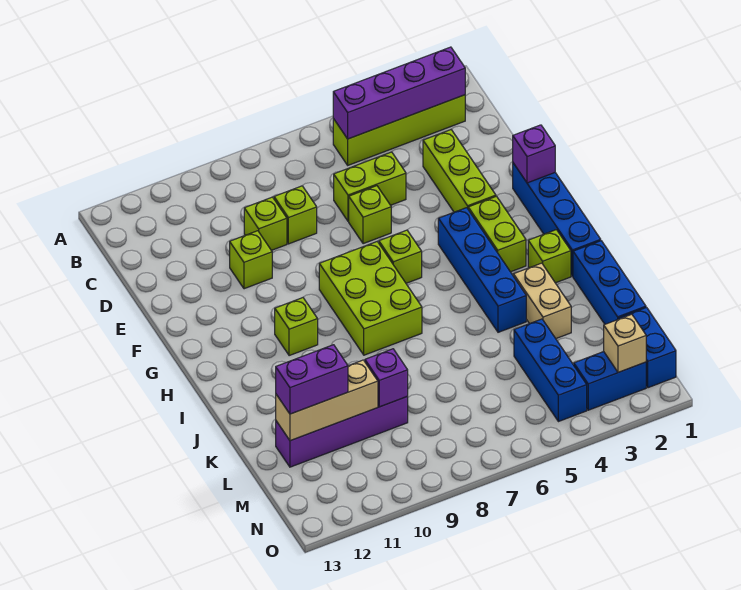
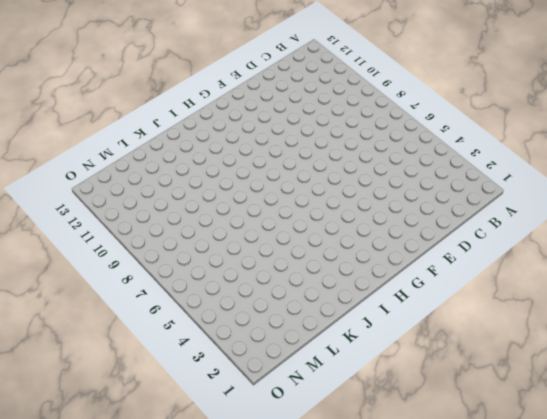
none -> lime brick B2:B5 level 1
none -> lime brick D3:F3 level 1
none -> lime brick D5:D6 level 1

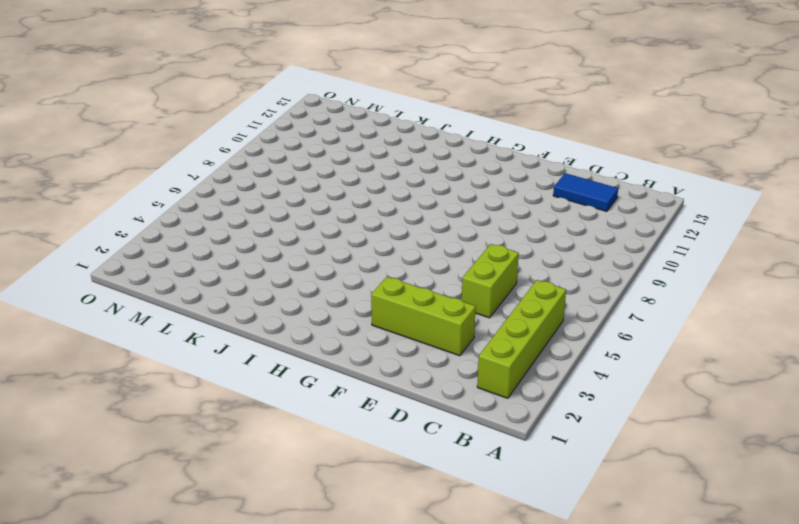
blue tile C12:D12 level 1 -> none
none -> lime brick D8 level 1
none -> lime brick D9 level 1
none -> lime brick E6 level 1

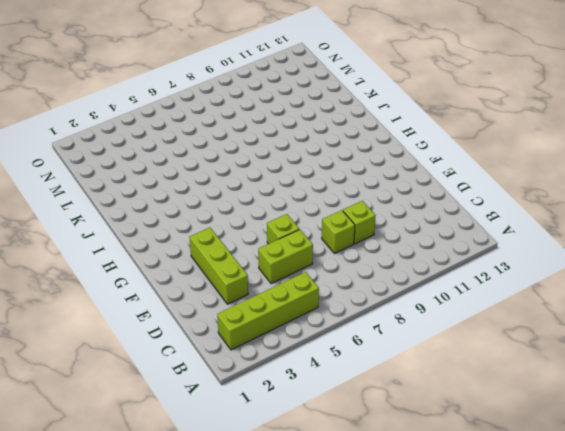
none -> lime brick E10 level 1
none -> blue brick F1:I1 level 1
none -> lime brick G3:H3 level 1

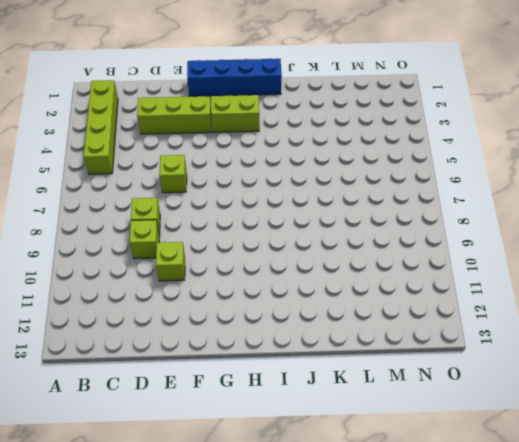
none -> lime brick D5:D6 level 1
none -> blue brick G4:J4 level 1
none -> lime brick G6 level 1

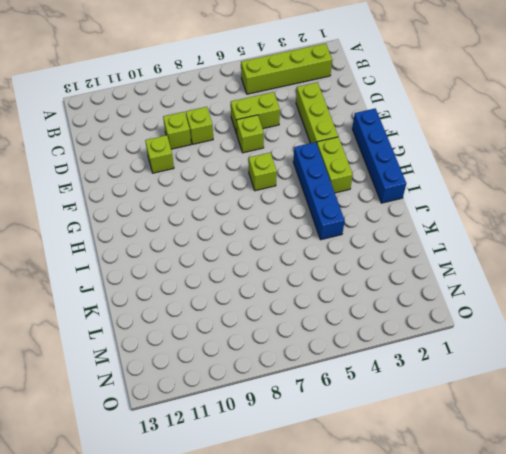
none -> lime brick G7:I8 level 1
none -> lime brick H10 level 1
none -> lime brick I2 level 1

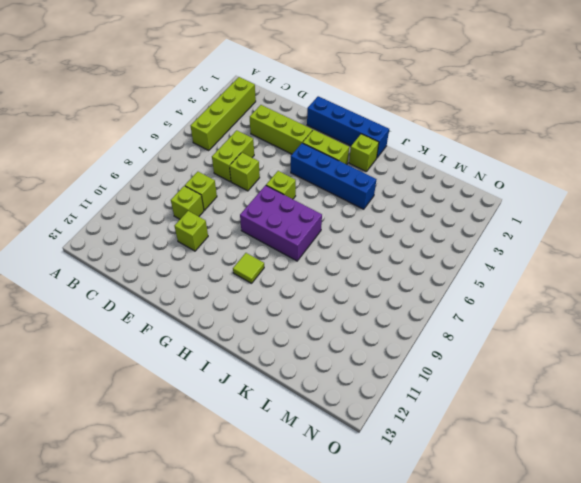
purple brick G7:I8 level 1 -> lime brick G7:I8 level 1
lime tile H10 level 1 -> lime brick H10 level 1
none -> blue brick J1:L1 level 1
none -> tan brick J3:K3 level 1
none -> blue brick L4:N4 level 1

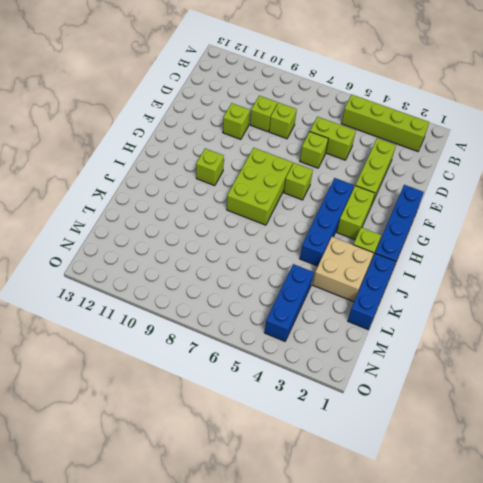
tan brick J2:K3 level 1 -> tan brick J3:K3 level 1
none -> purple brick L9:L12 level 1
none -> blue brick M1:N1 level 1
none -> blue brick N2:N3 level 1

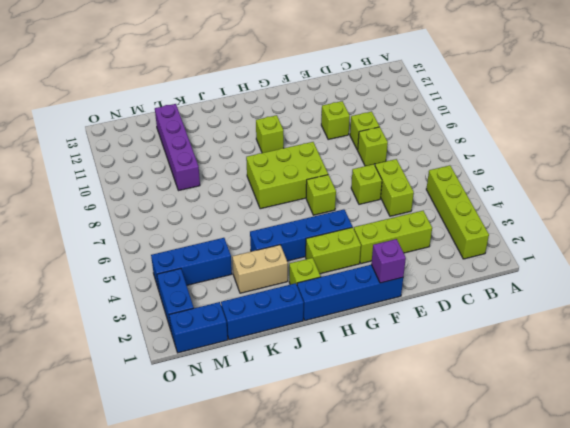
none -> purple brick B2:B5 level 2
none -> purple brick L9 level 2
none -> tan brick L10:L12 level 2

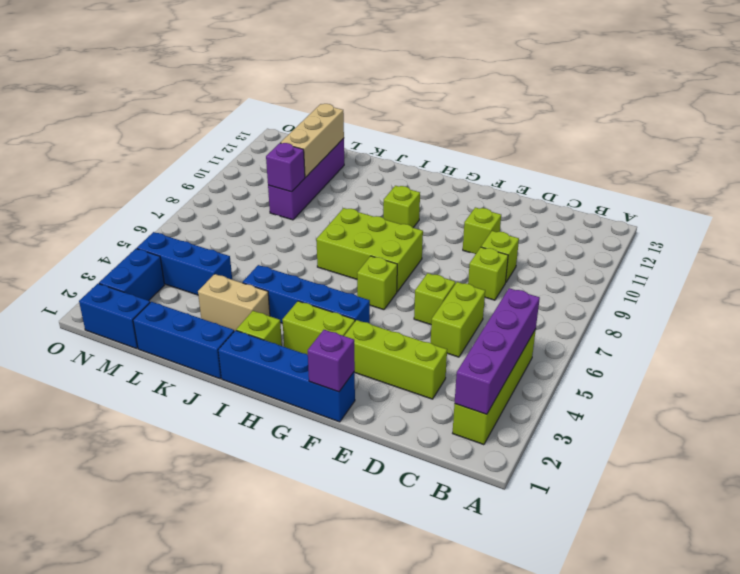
none -> tan brick N2 level 2
none -> purple brick L11:L12 level 3

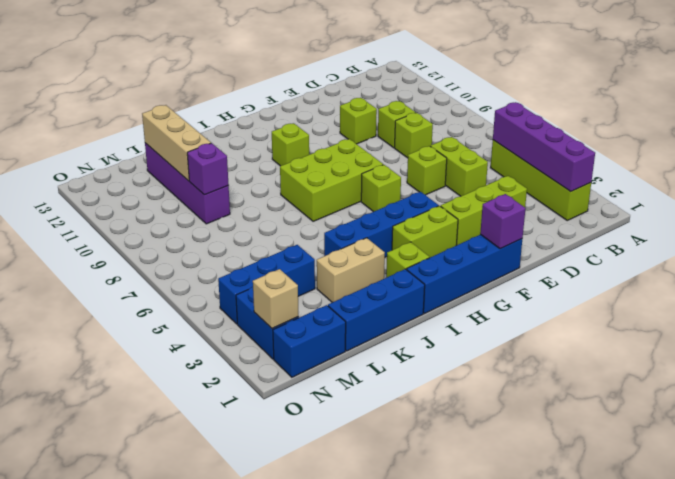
none -> purple brick L11:L12 level 3

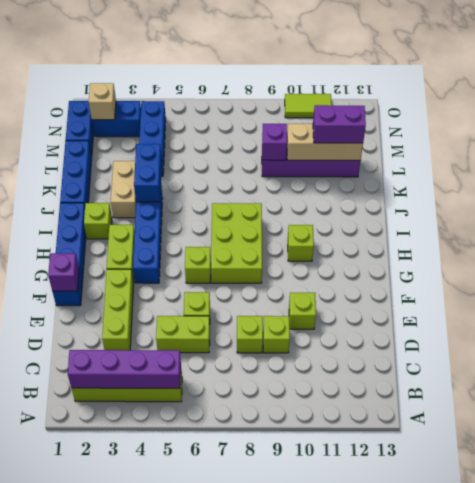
blue brick J4:K4 level 2 -> none
lime tile O10:O11 level 1 -> none

